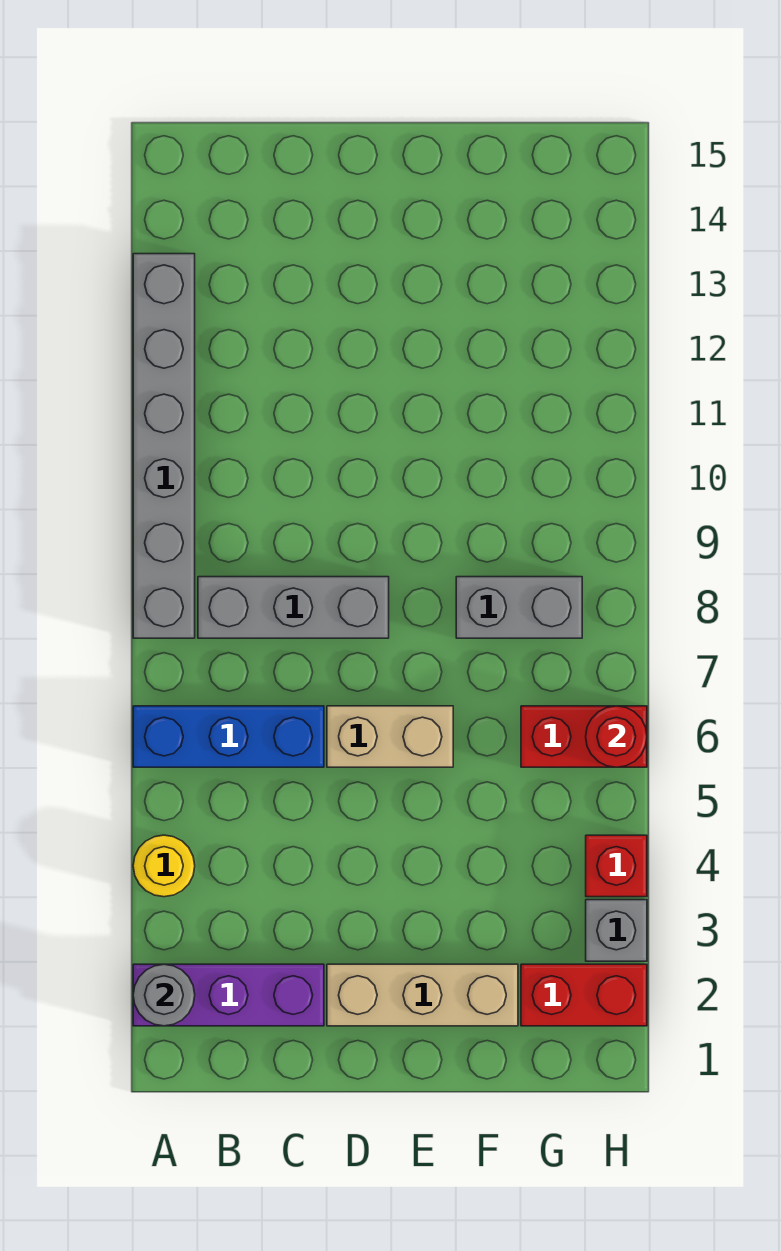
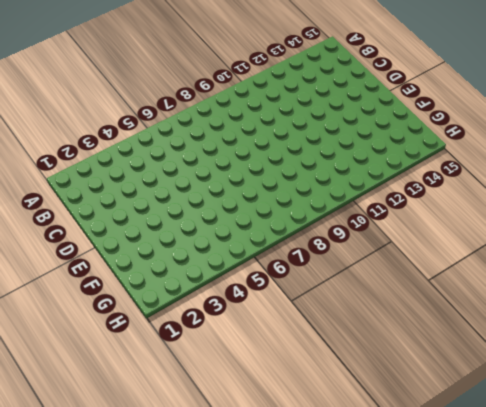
none -> purple brick A2:C2 level 1
none -> yellow round brick A4 level 1
none -> blue brick A6:C6 level 1

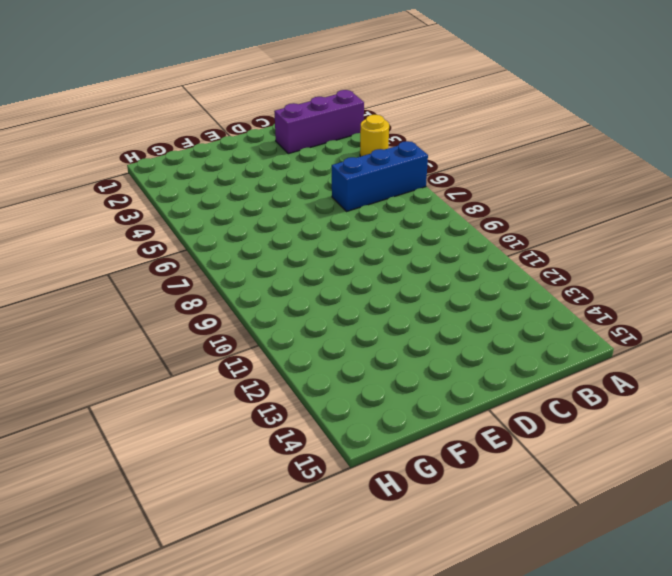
none -> grey brick A8:A13 level 1
none -> grey brick B8:D8 level 1
none -> tan brick D2:F2 level 1

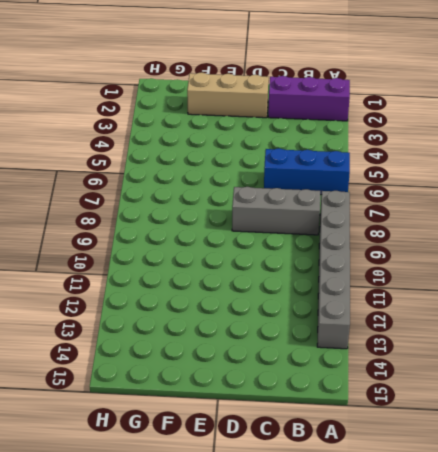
none -> yellow round brick A4 level 1
none -> tan brick D6:E6 level 1
none -> grey brick F8:G8 level 1

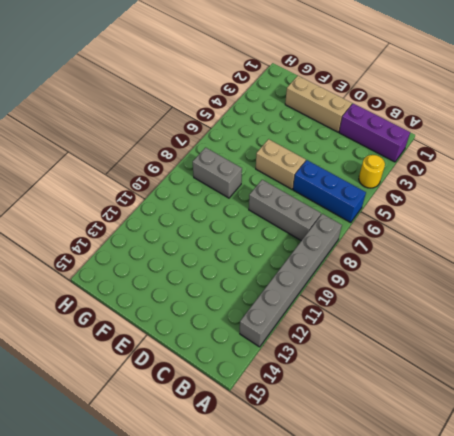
none -> red brick G2:H2 level 1
none -> red brick G6:H6 level 1
none -> grey brick H3 level 1

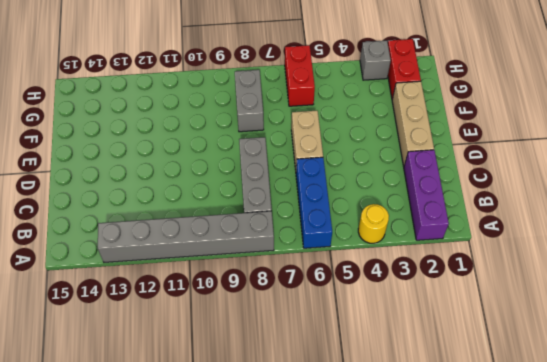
none -> red brick H4 level 1
none -> grey round brick A2 level 2
none -> red round brick H6 level 2

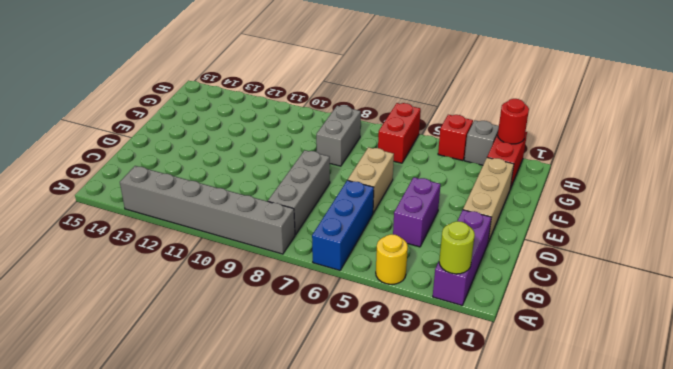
lime round brick A2 level 2 -> grey round brick A2 level 2
purple brick C4:D4 level 1 -> none
red round brick H2 level 2 -> red round brick H6 level 2

